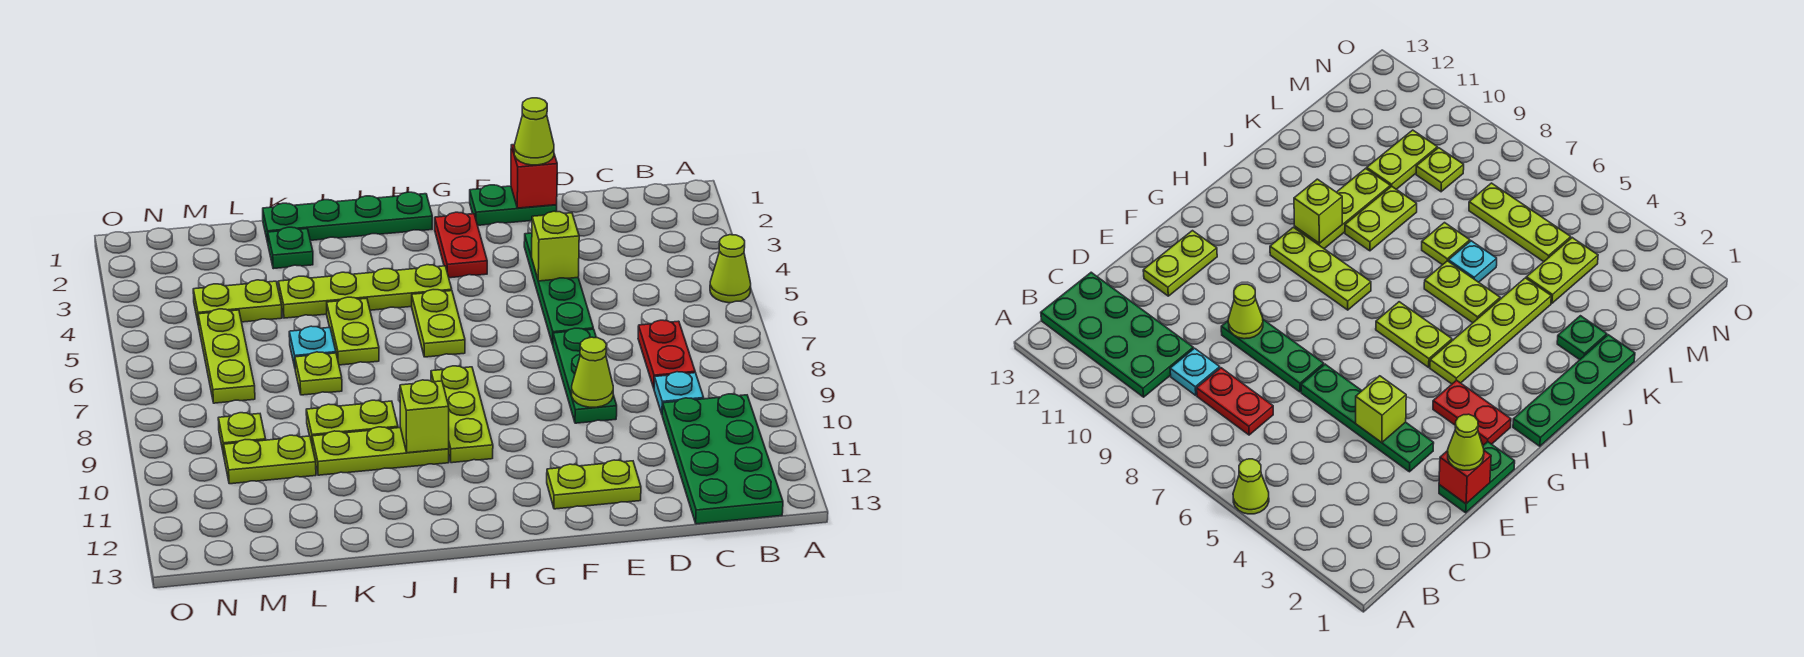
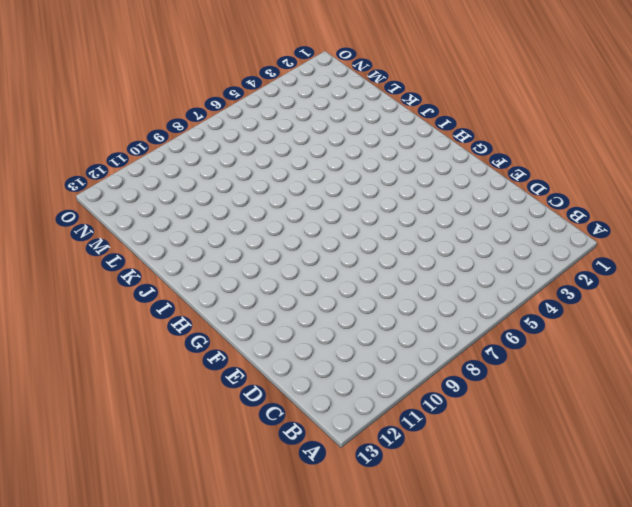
none -> lime cone A5 level 1
none -> green plate B10:C13 level 1
none -> red plate C7:C8 level 1

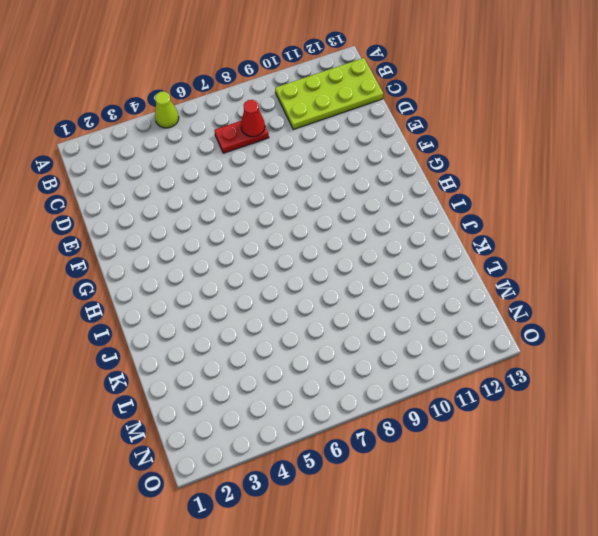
lime plate B10:C13 level 1 -> green plate B10:C13 level 1
red cone C8 level 2 -> none
none -> cyan plate C9 level 1
none -> green plate E1:F1 level 1
none -> green plate E3:E6 level 1

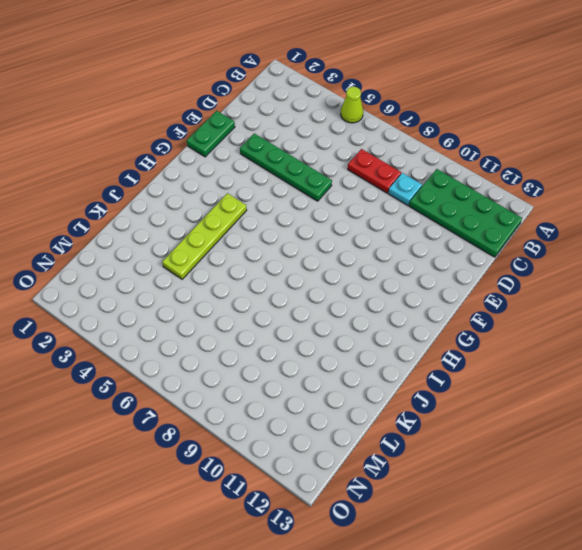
none -> green plate E7:E9 level 1
none -> lime plate E12:F12 level 1
none -> red plate G2:G3 level 1

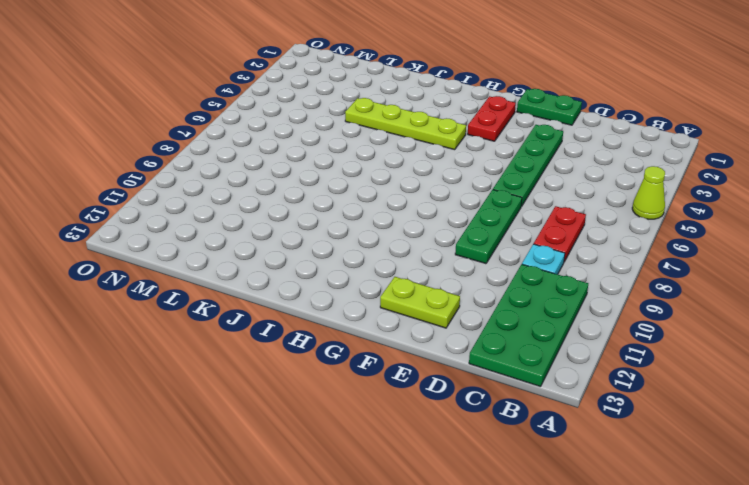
none -> green plate H1:K1 level 1
none -> lime plate H5:H6 level 1
none -> lime plate H8:H10 level 1

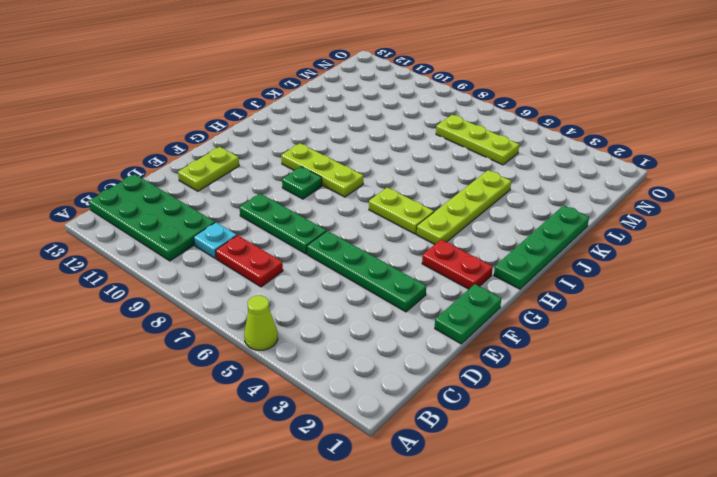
green plate G9 level 1 -> green plate K2 level 1
none -> lime plate I10:K10 level 1
none -> lime plate J5:J6 level 1
none -> lime plate J9:K9 level 1

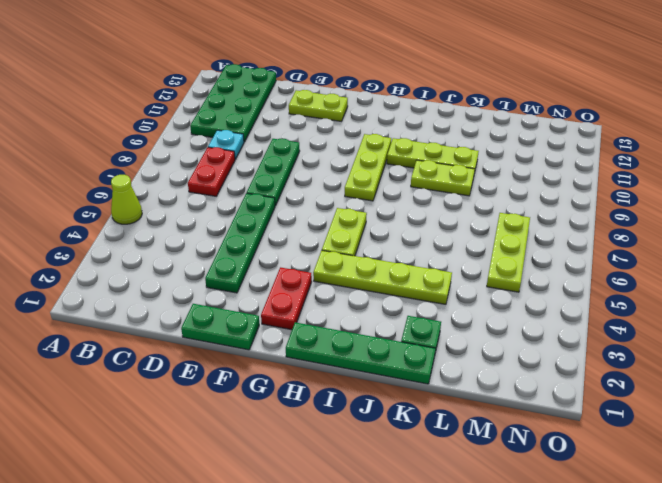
none -> lime plate J5:J6 level 1
none -> cyan plate K6 level 1
none -> lime plate K7 level 1

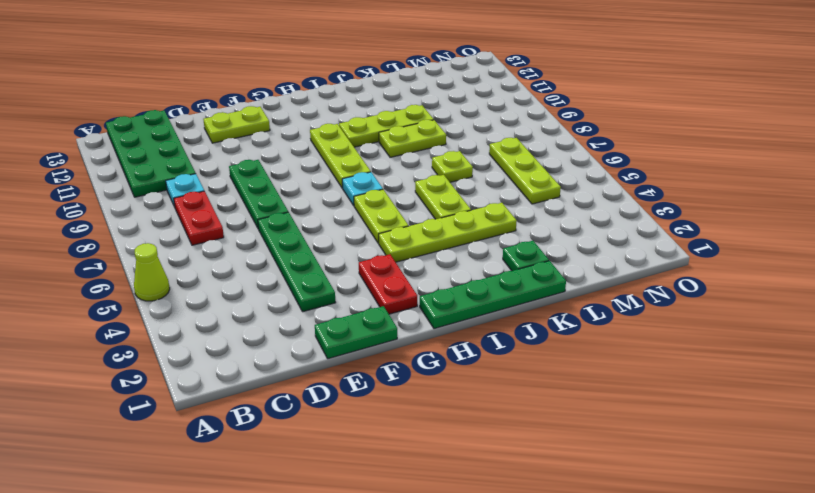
cyan plate H7 level 1 -> cyan plate K6 level 1
none -> lime plate L4:M4 level 1
none -> lime plate L10:M10 level 1
none -> lime plate M9 level 1

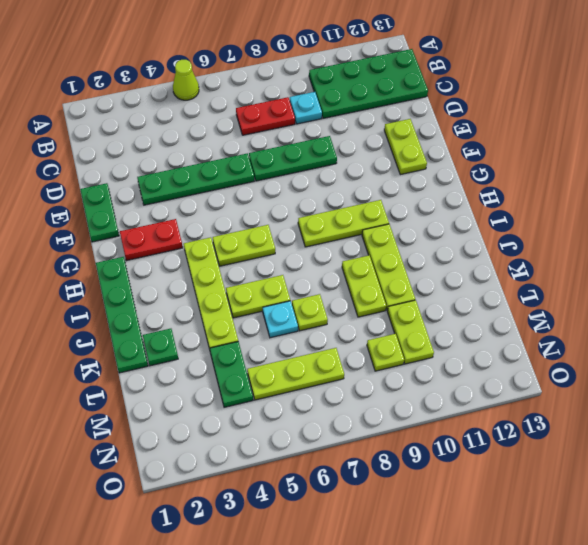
green plate L4:M4 level 1 -> lime plate L4:M4 level 1
none -> red brick E1 level 2
none -> lime brick E4 level 2
none -> lime cone E9 level 2

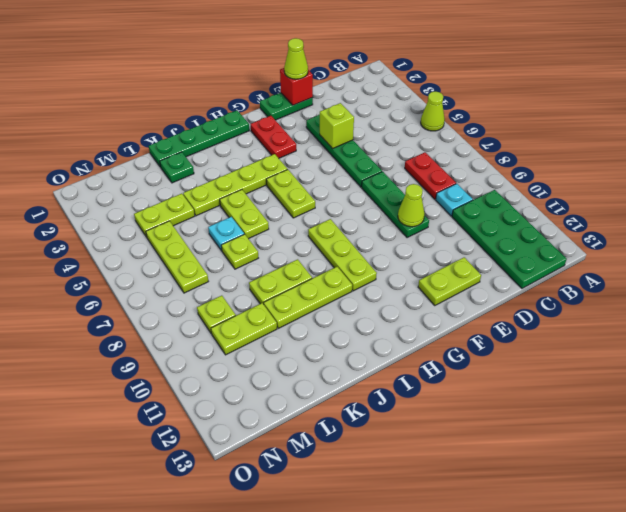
none -> lime brick I10 level 2

